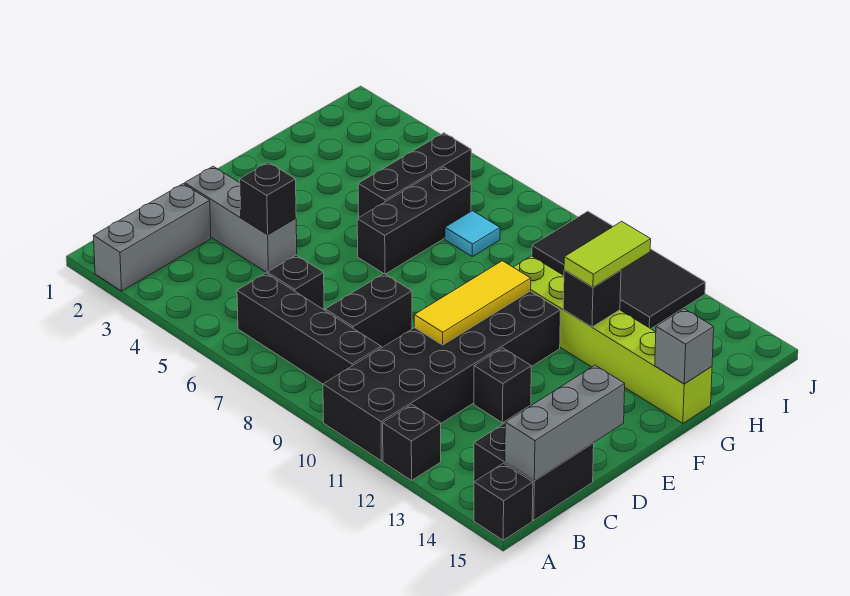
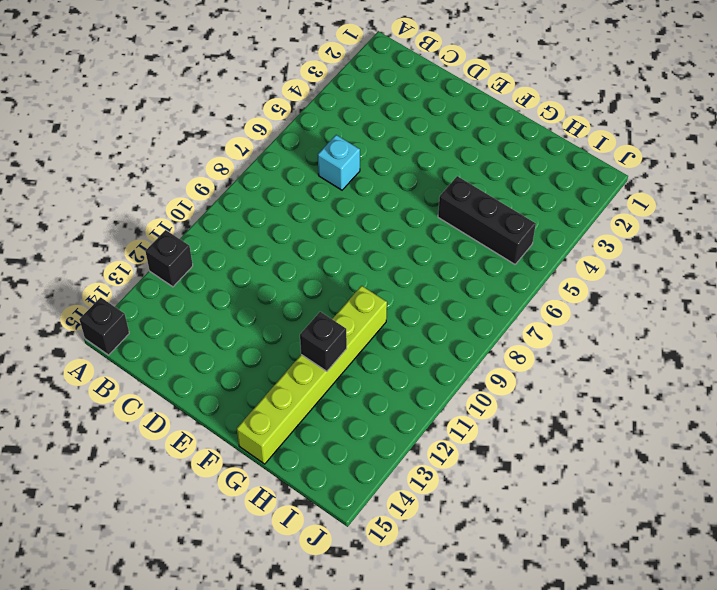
cyan brick C6 level 1 -> black brick C6 level 1
none -> grey brick A2:C2 level 1
none -> black brick A10:F11 level 1
none -> black brick B6:B9 level 1

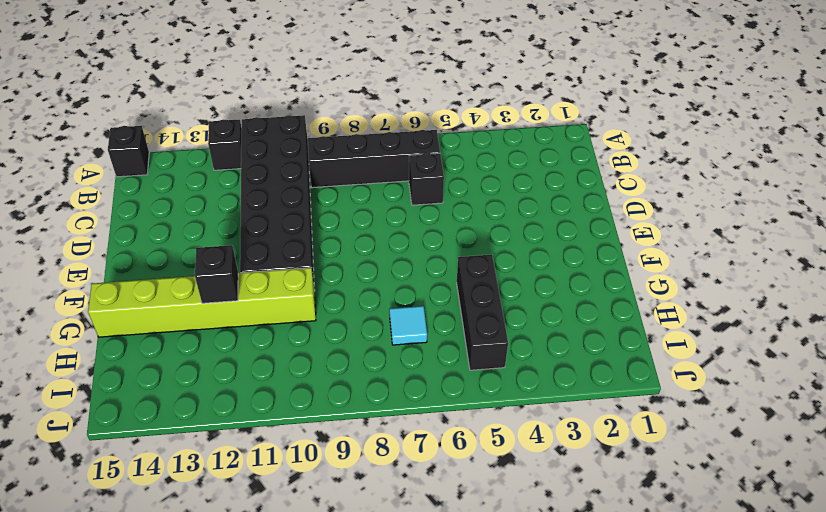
none -> grey brick A2:C2 level 1
none -> black brick B14:C15 level 1
none -> black brick C8:D8 level 1

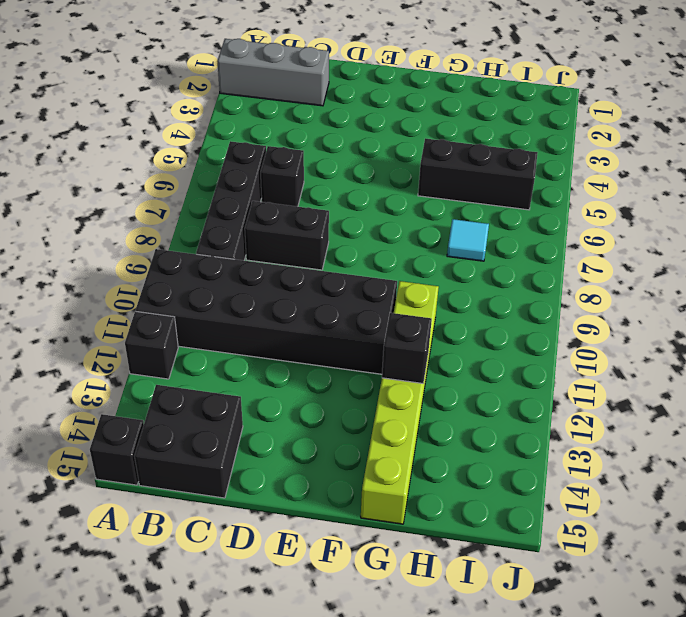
none -> grey brick D2:D4 level 1
none -> black brick D12 level 1
none -> black brick F6:H6 level 1

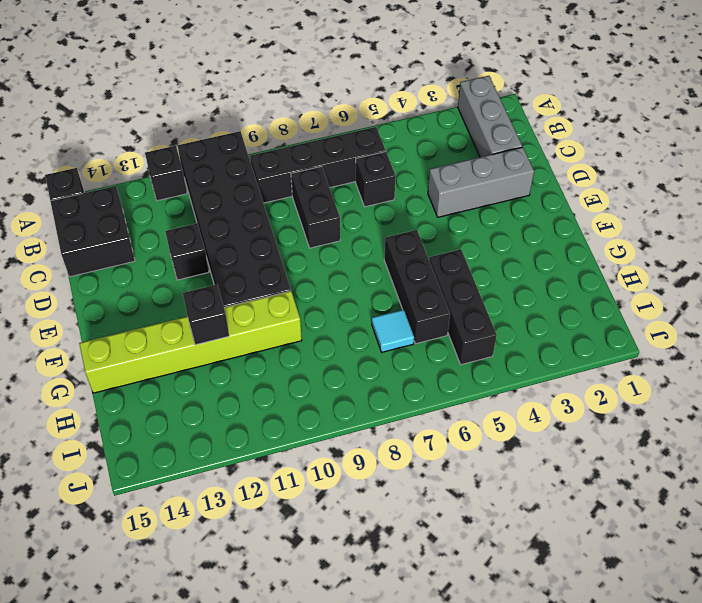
none -> black tile I9:J12 level 1
none -> grey brick B15:D15 level 2
none -> black brick D4 level 2

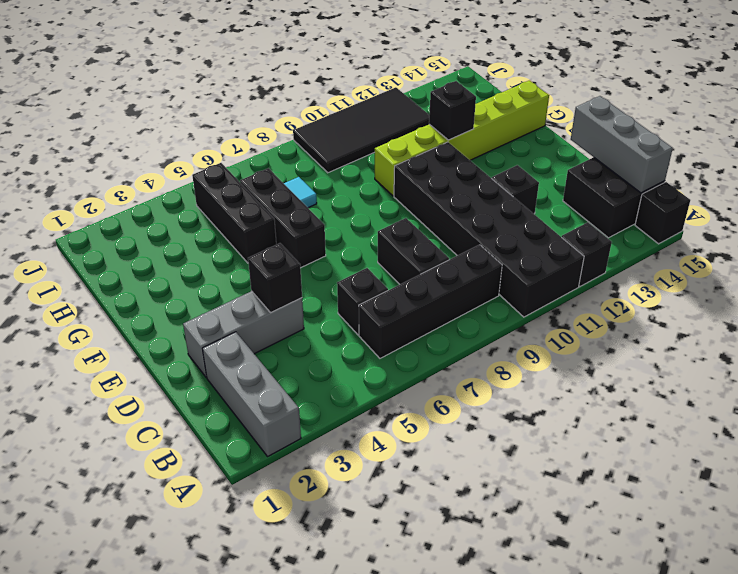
none -> yellow tile D10:F10 level 2
none -> grey brick G15 level 2
none -> lime tile G12:H12 level 3

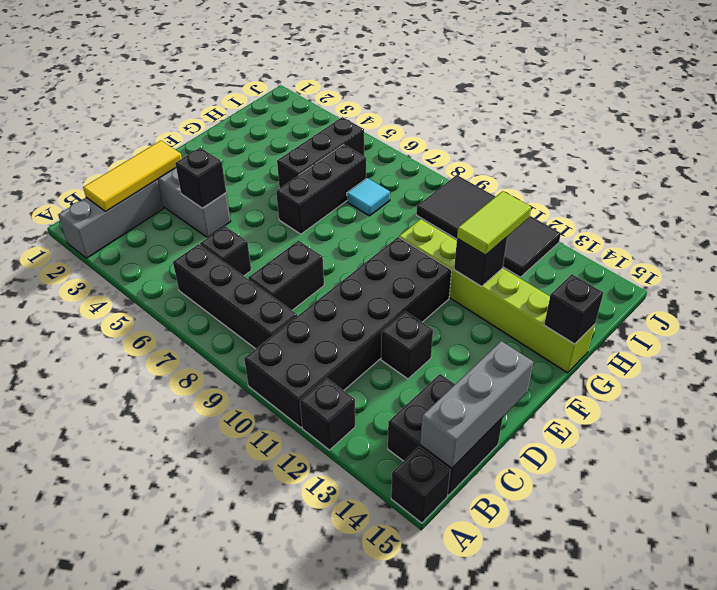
yellow tile B2:D2 level 2 -> yellow tile D10:F10 level 2
black brick G15 level 2 -> grey brick G15 level 2

